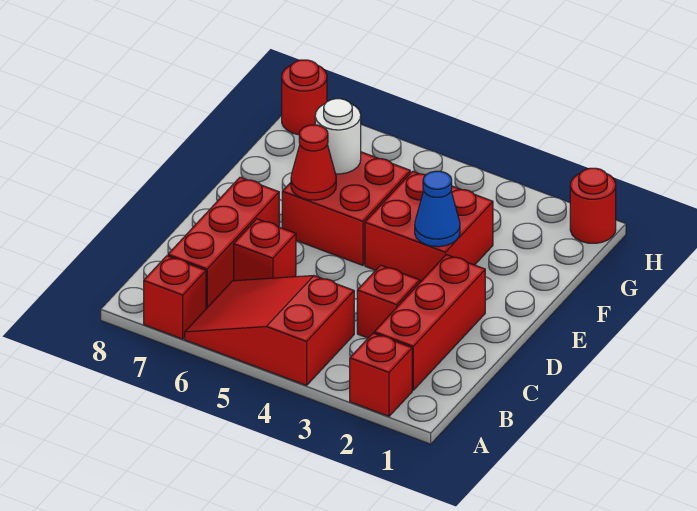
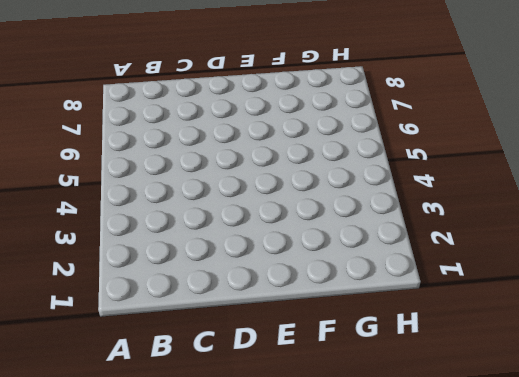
none -> red brick A2 level 1
none -> red slope A4:B6 level 1 top 4
none -> red brick A7 level 1

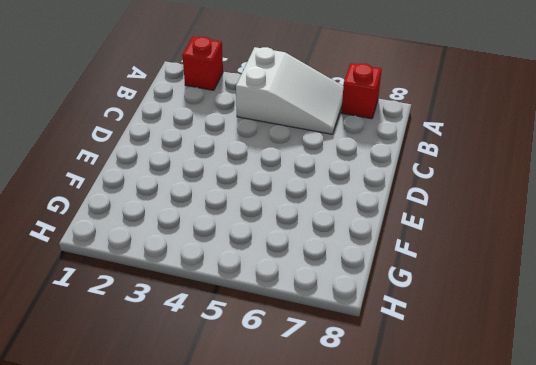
white slope A4:B6 level 1 top 4 -> red slope A4:B6 level 1 top 4
none -> red brick B2:D2 level 1
none -> red brick B7:D7 level 1
none -> red brick C3 level 1

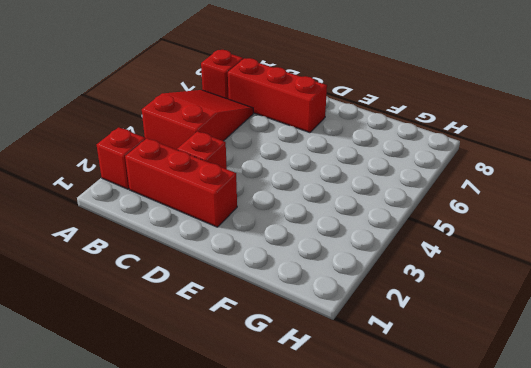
none -> red brick C6 level 1
none -> red brick E3:F4 level 1
none -> red brick E5:F6 level 1

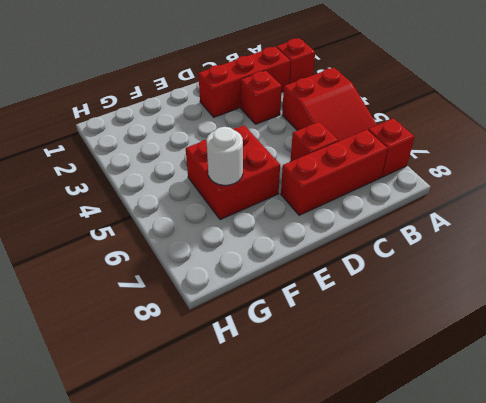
none -> red brick E3:F4 level 1
none -> red round brick H1 level 1
none -> red round brick H8 level 1

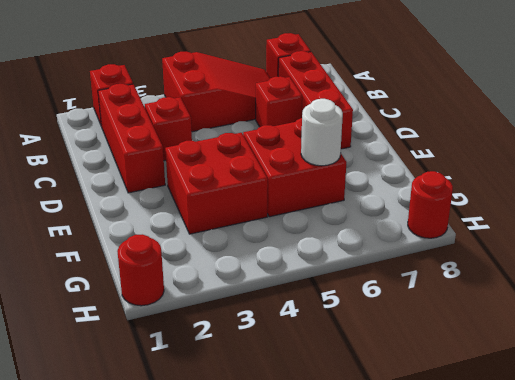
none -> blue cone E3 level 2
none -> red cone E6 level 2

